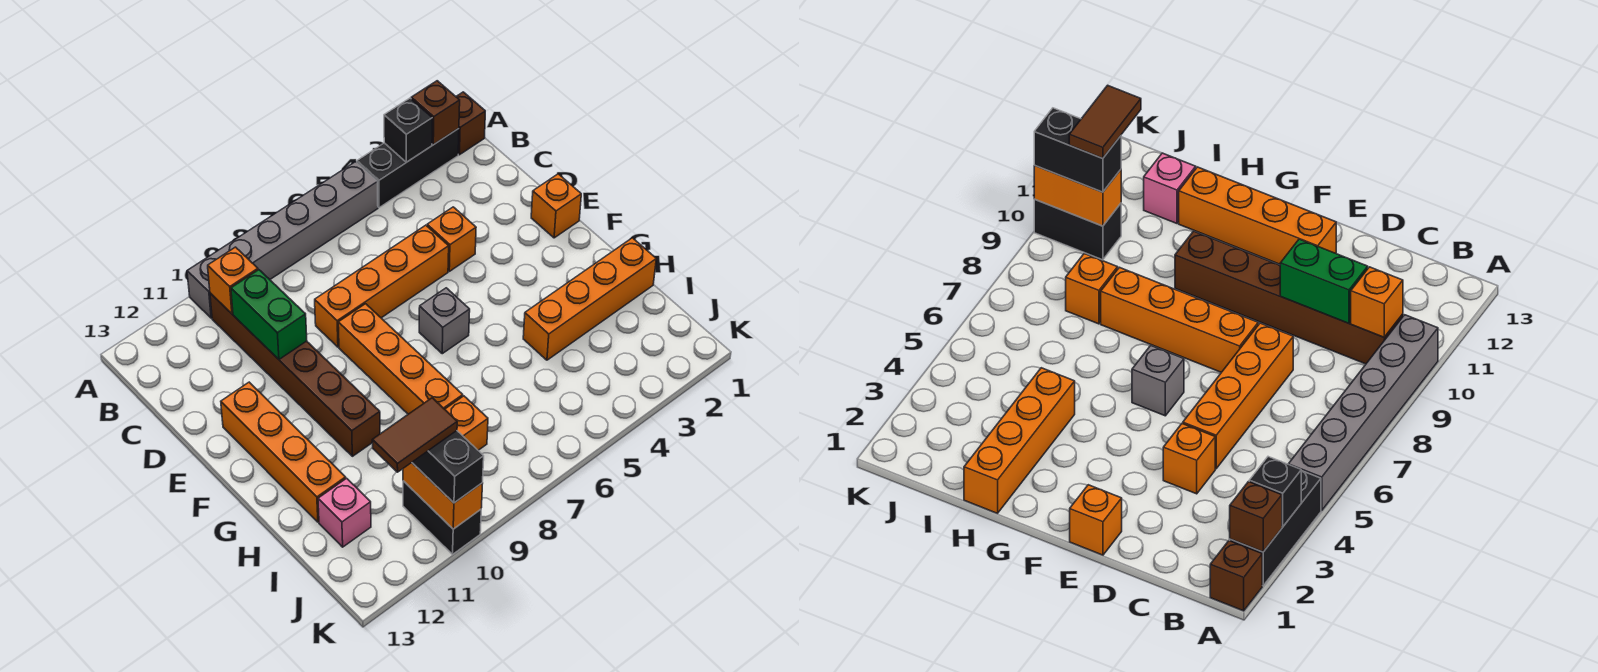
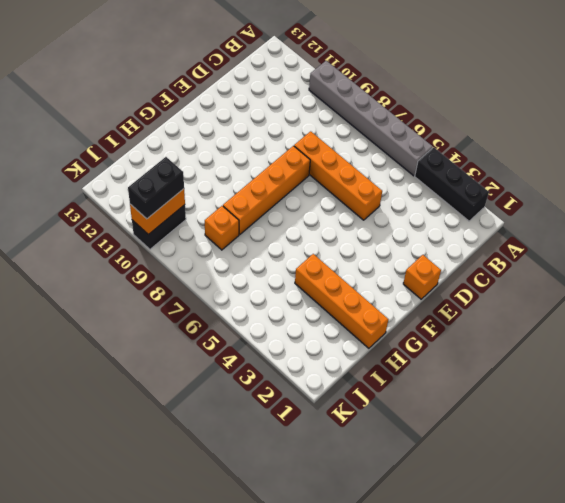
none -> brown brick A1 level 1
none -> brown brick B10:G10 level 1
none -> orange brick D4 level 1

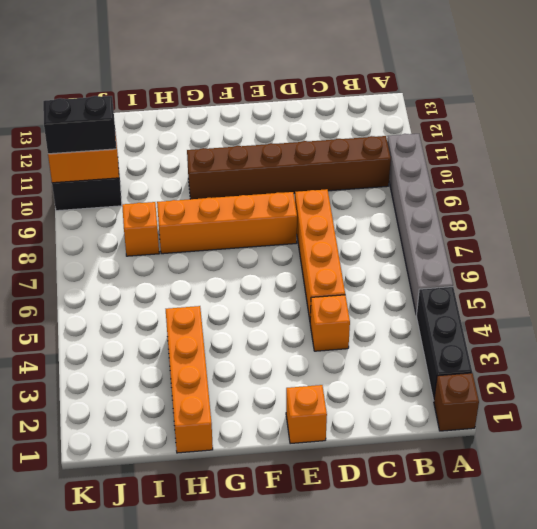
none -> orange brick E12:H12 level 1
none -> grey brick F6 level 1
none -> pink brick I12 level 1

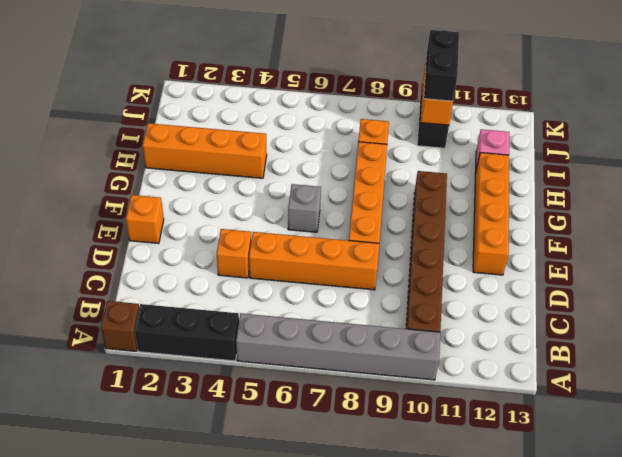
none -> brown brick A2 level 2
none -> black brick A3 level 2
none -> orange brick B10 level 2

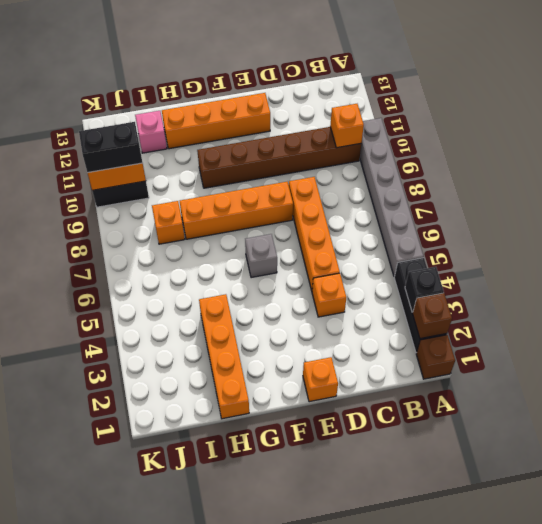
none -> green brick C10:D10 level 2
none -> brown tile J10:J11 level 4

